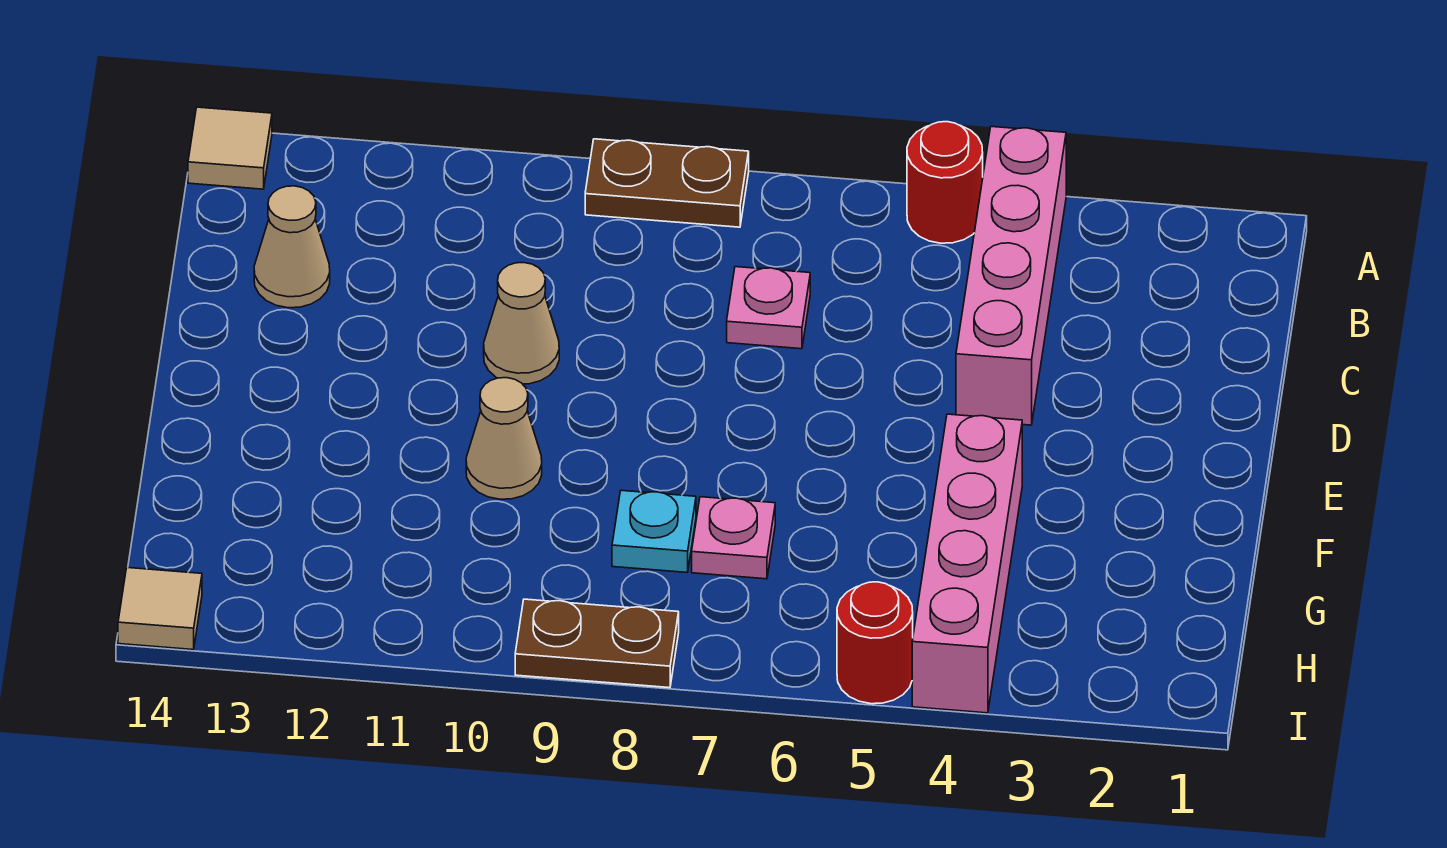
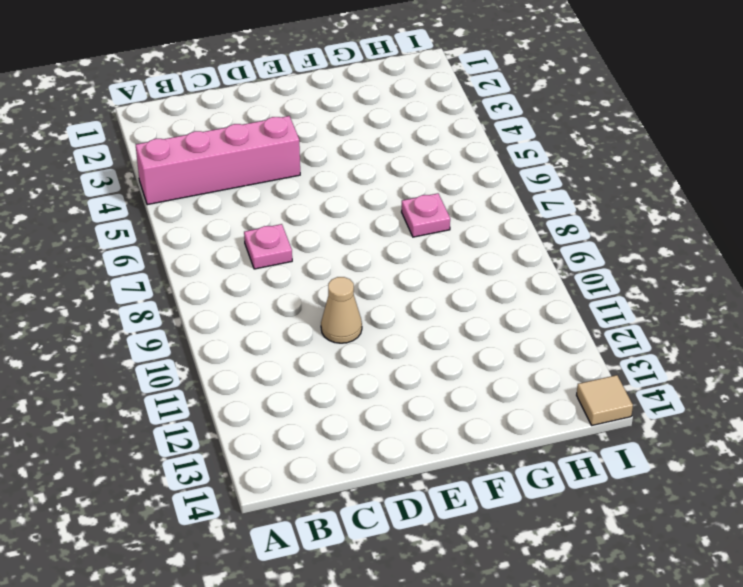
none -> red round brick A5 level 1
none -> brown plate A8:A9 level 1
none -> tan tile A14 level 1

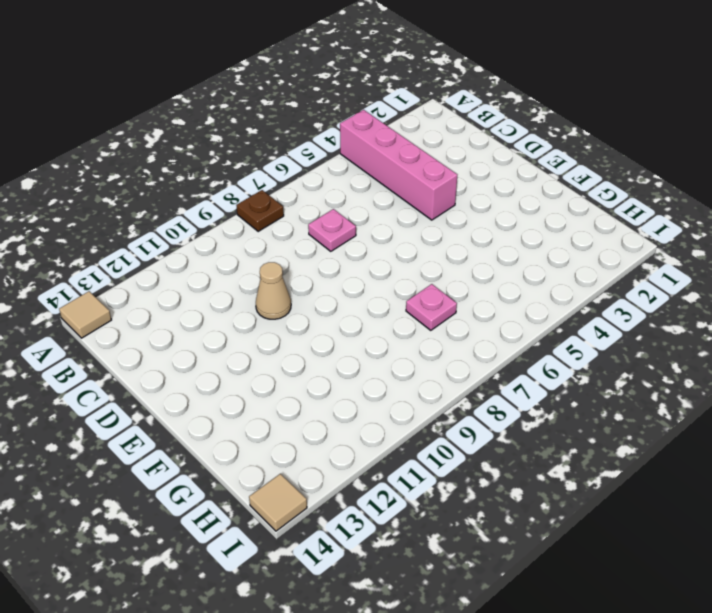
brown plate A8 level 1 -> brown plate A8:A9 level 1
none -> red round brick A5 level 1
none -> tan cone C13 level 1
none -> pink brick F4:I4 level 1

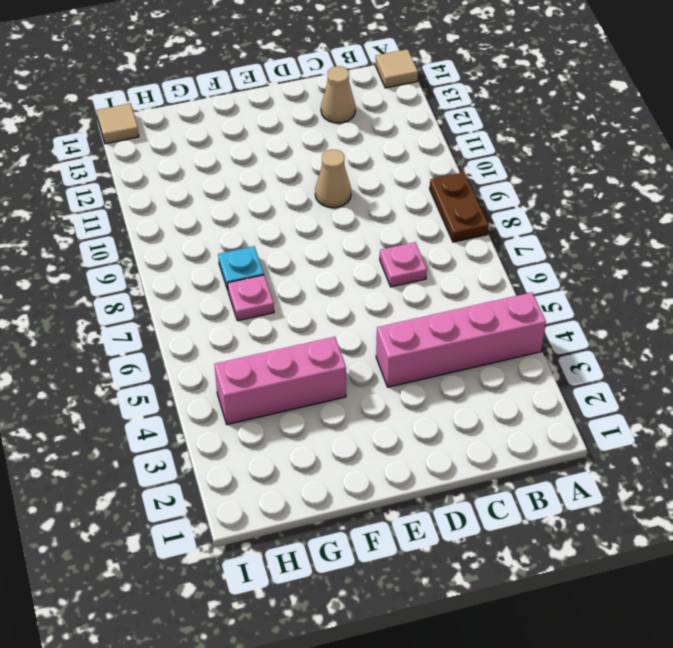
pink brick F4:H4 level 1 -> pink brick F4:I4 level 1
none -> red round brick A5 level 1
none -> tan cone F10 level 1
none -> red round brick I5 level 1

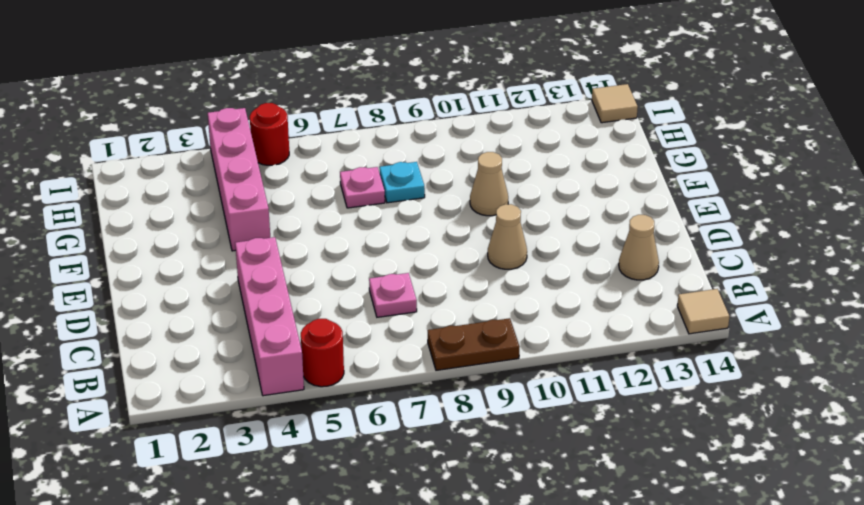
none -> brown plate I8:I9 level 1

